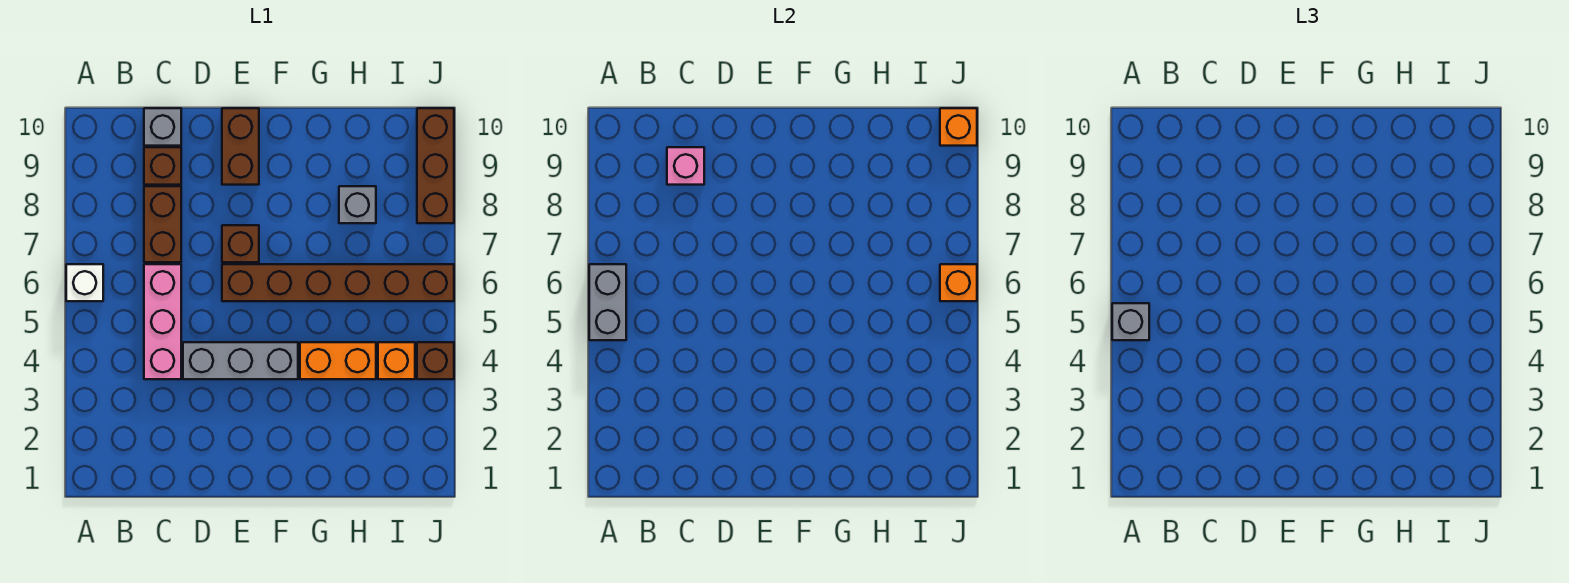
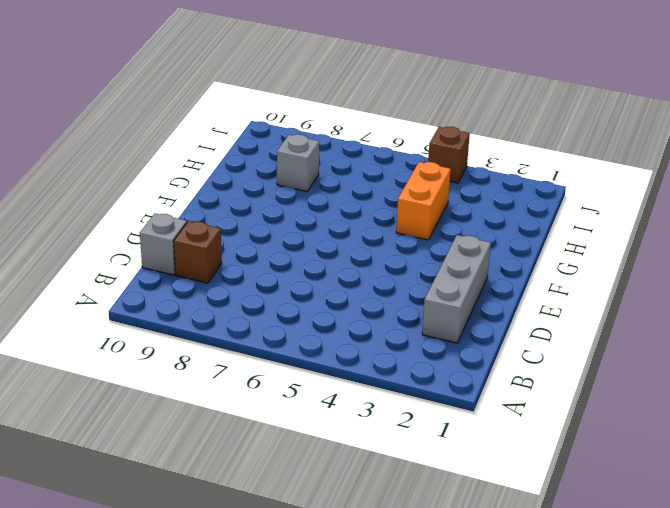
grey brick C2:E2 level 1 -> grey brick D4:F4 level 1
none -> white brick A6 level 1
none -> pink brick C4:C6 level 1
none -> brown brick C7:C8 level 1

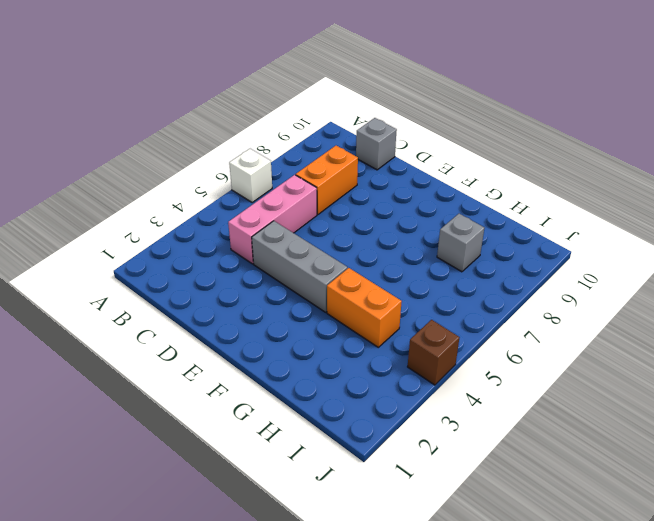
orange brick C7:C8 level 1 -> brown brick C7:C8 level 1
none -> brown brick C9 level 1
none -> brown brick E6:J6 level 1
none -> brown brick E7 level 1

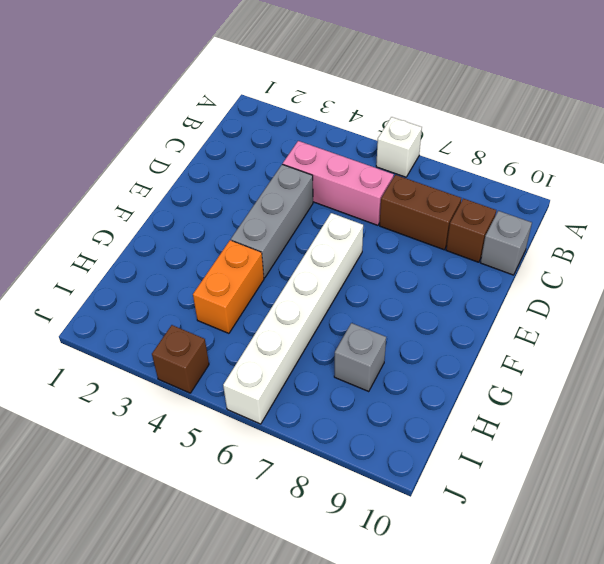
white brick E6:J6 level 1 -> brown brick E6:J6 level 1
none -> brown brick E7 level 1
none -> brown brick E9:E10 level 1
none -> orange brick I4 level 1

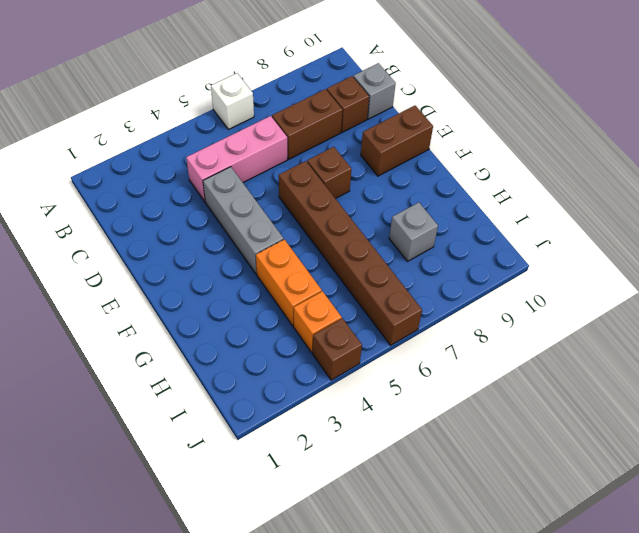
none -> brown brick J8:J10 level 1
none -> grey brick A5:A6 level 2
none -> pink brick C9 level 2

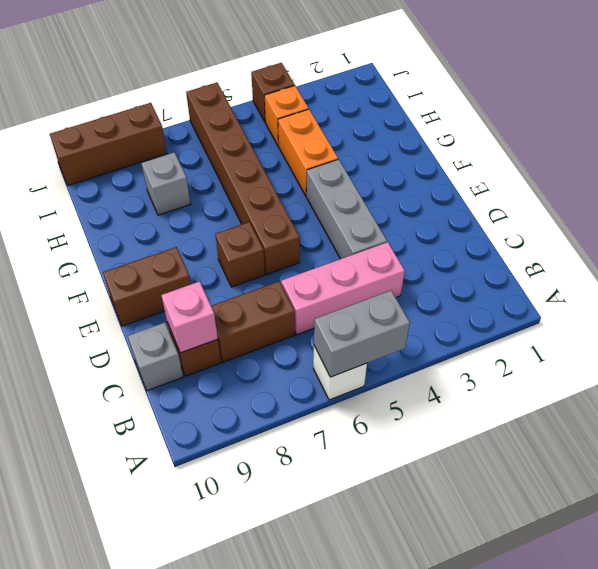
none -> orange brick J6 level 2
none -> orange brick J10 level 2
none -> grey brick A5 level 3

